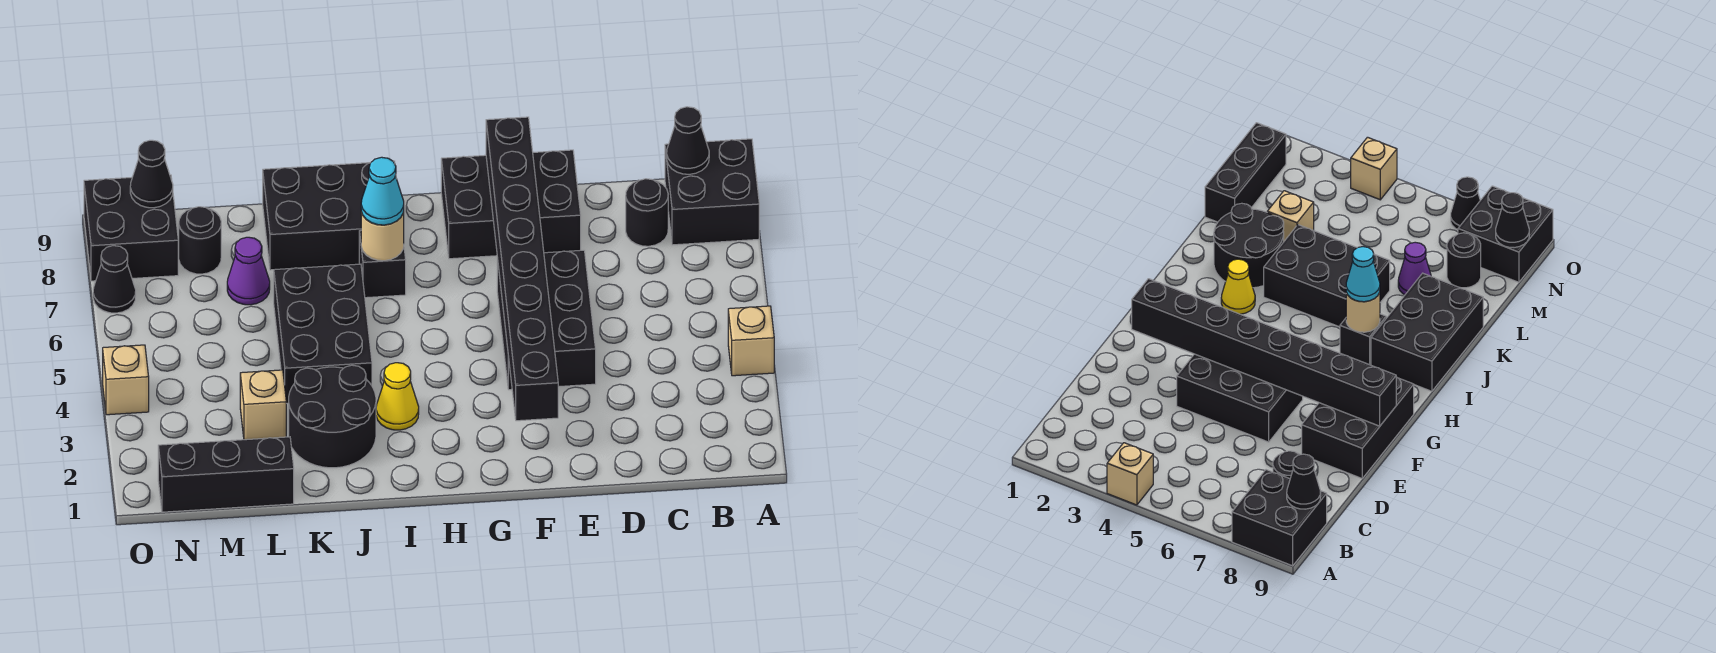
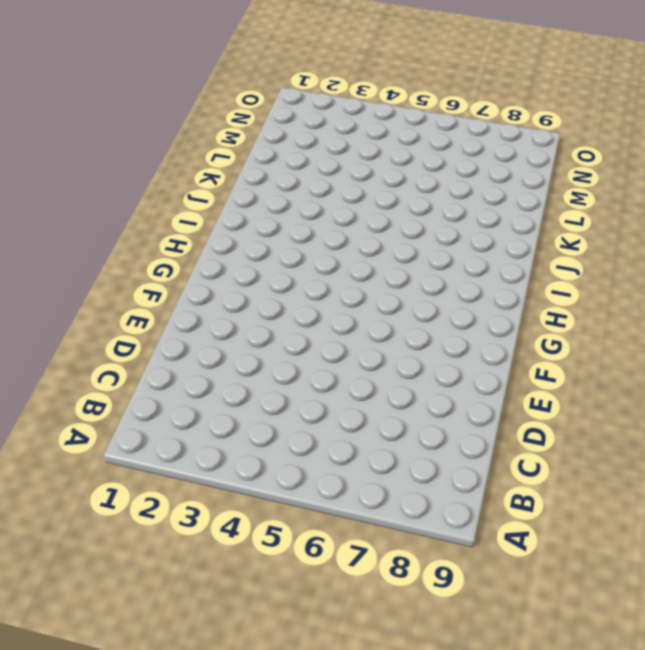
none -> tan brick A4 level 1
none -> black brick A8:B9 level 1
none -> black round brick C8 level 1

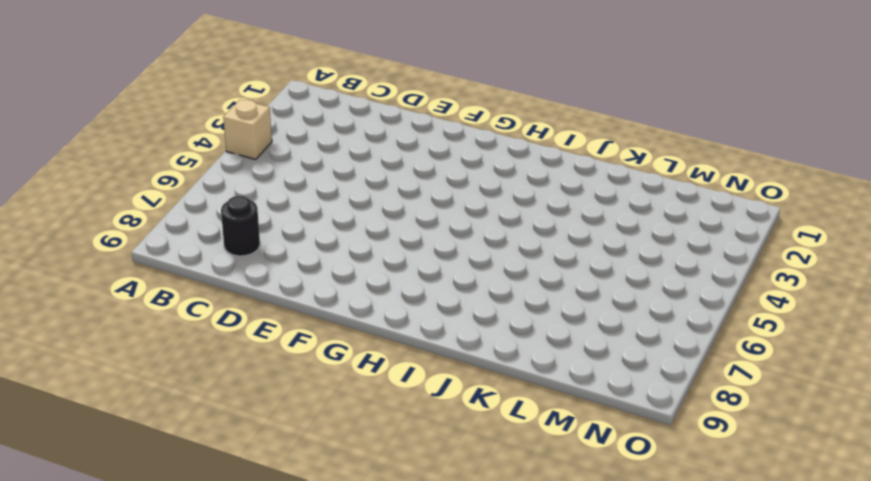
none -> black brick A8:B9 level 1
none -> black brick E4:F6 level 1
none -> black brick E8:G9 level 1

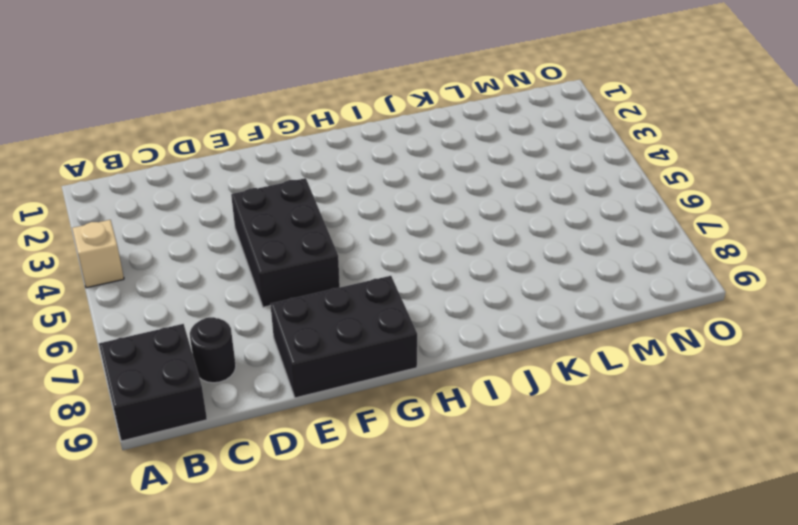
none -> yellow cone I3 level 1
none -> black brick I7 level 1
none -> black brick I8:K9 level 1

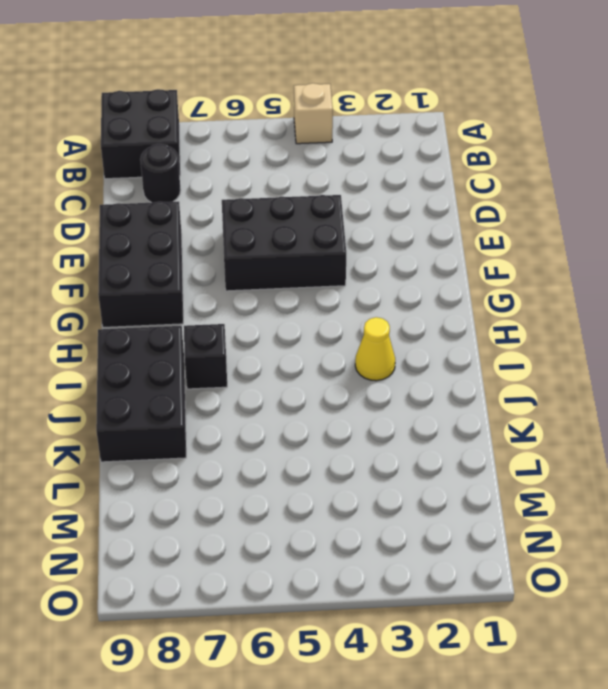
none -> black round brick J2:K3 level 1
none -> black brick J4:K6 level 1
none -> black brick L1:N1 level 1

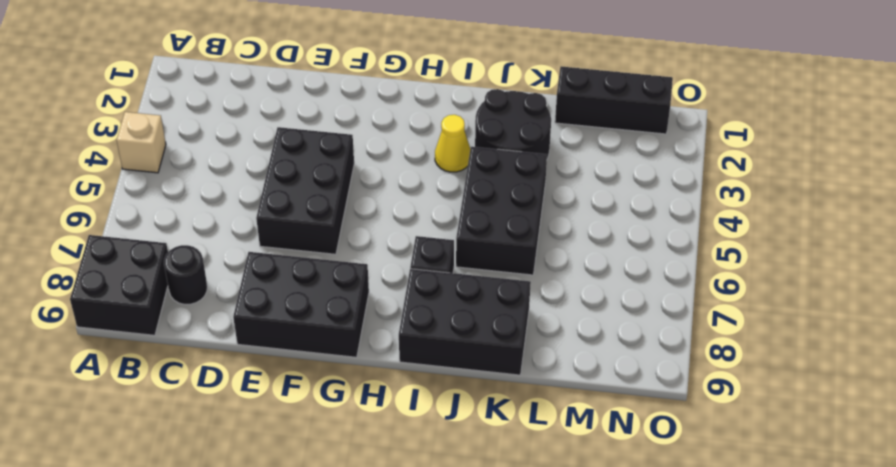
none -> tan brick L3 level 1
none -> purple cone L7 level 1
none -> black round brick M8 level 1

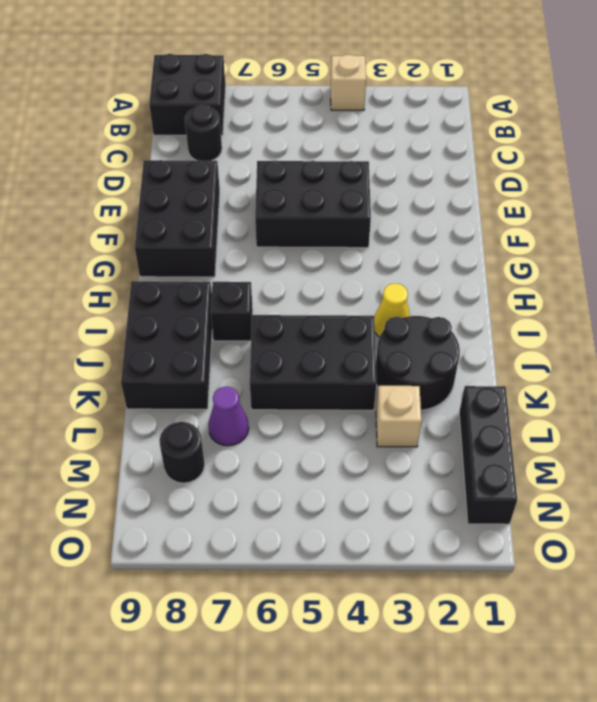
none -> black brick N8:O9 level 1
none -> tan brick O4 level 1
none -> black cone O7 level 1

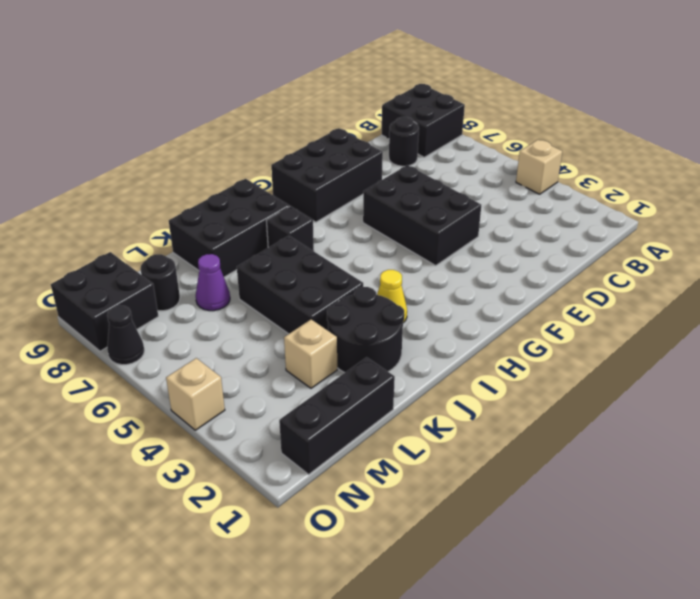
none -> black cone B9 level 2
none -> black brick F2:F9 level 2
none -> tan round brick I7 level 2

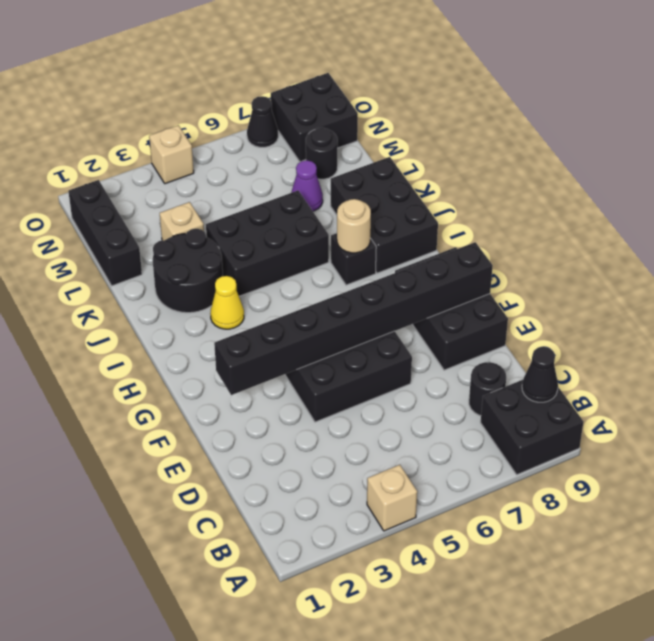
none -> black cone N9 level 2
none -> cyan cone I7 level 3

